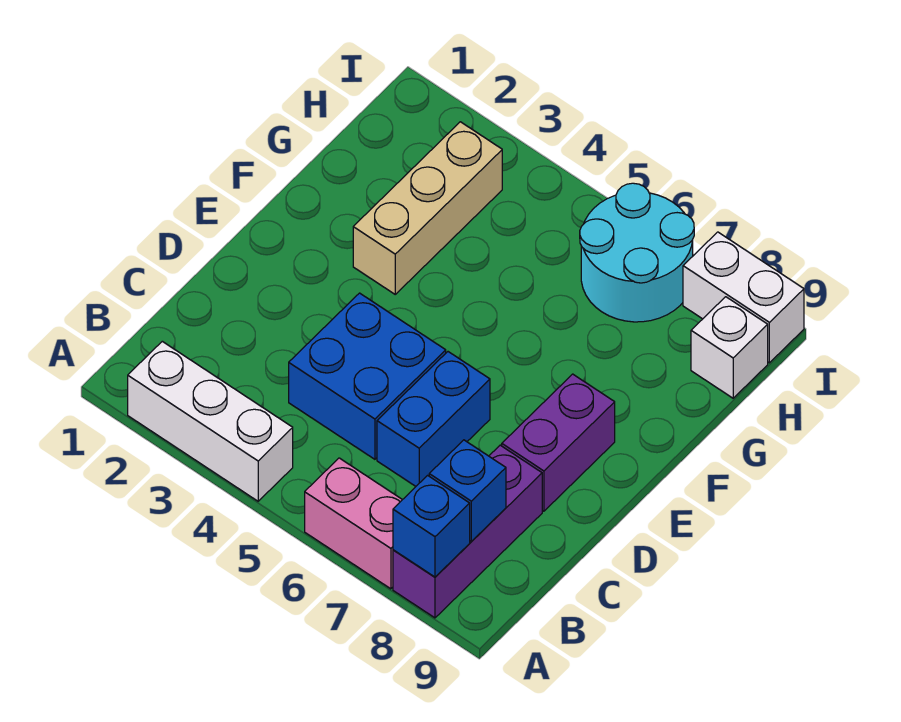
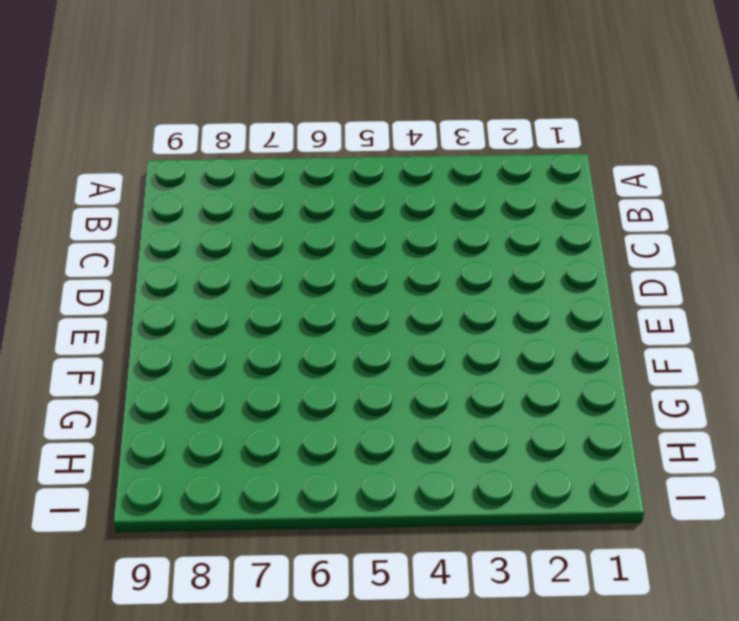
none -> white brick A2:A4 level 1
none -> pink brick A6:A7 level 1
none -> purple brick A8:C8 level 1

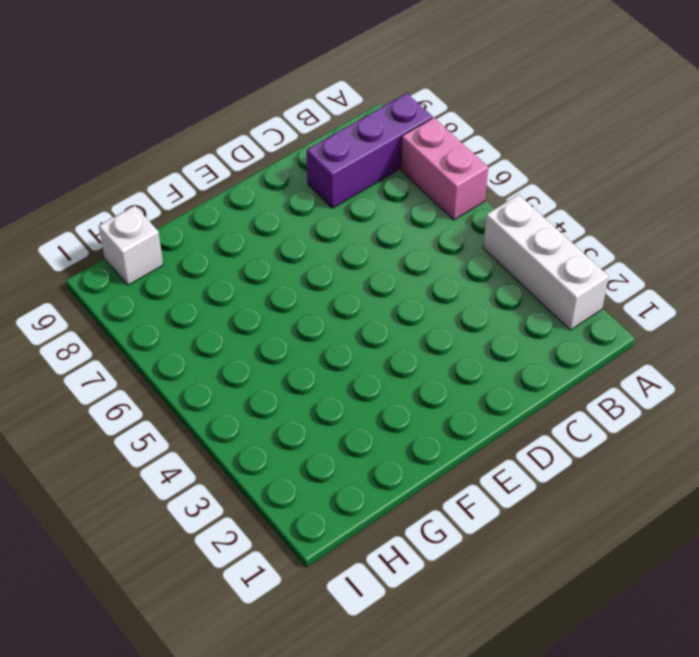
none -> blue brick C4:D5 level 1
none -> blue brick C6:D6 level 1
none -> purple brick D8:E8 level 1

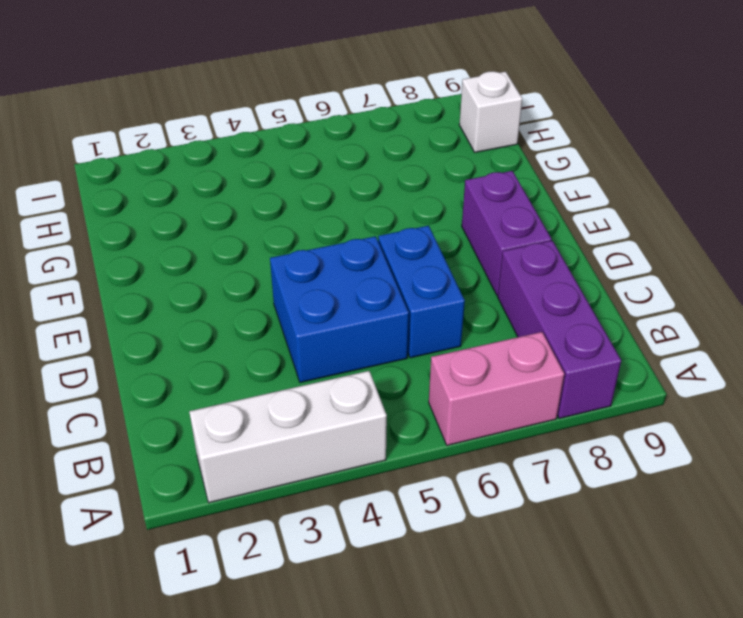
none -> tan brick F3:H3 level 1
none -> cyan round brick H6:I7 level 1
none -> white brick I8:I9 level 1

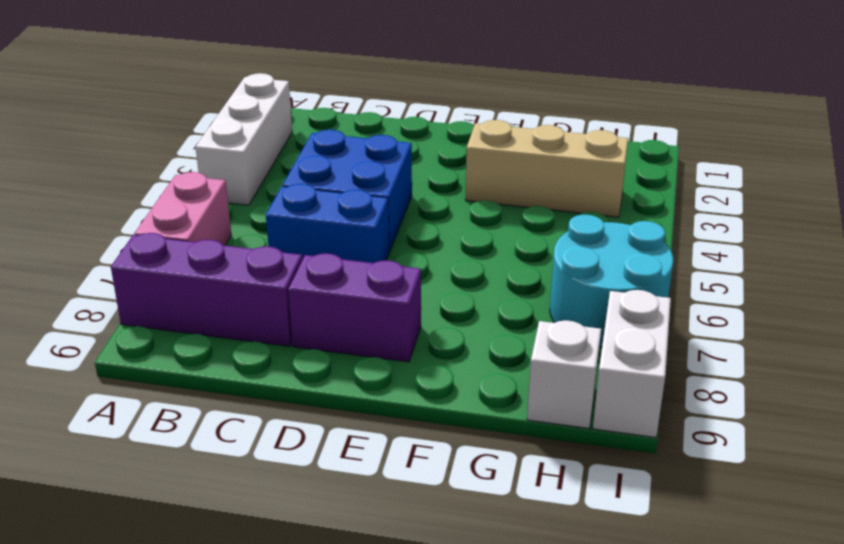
none -> blue brick A8 level 2
none -> blue brick B8 level 2

